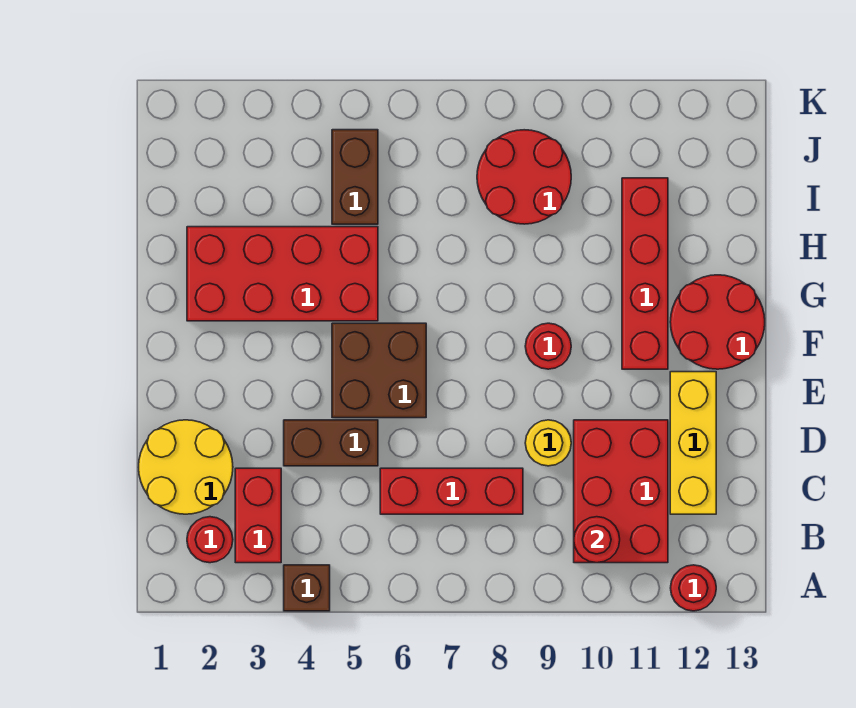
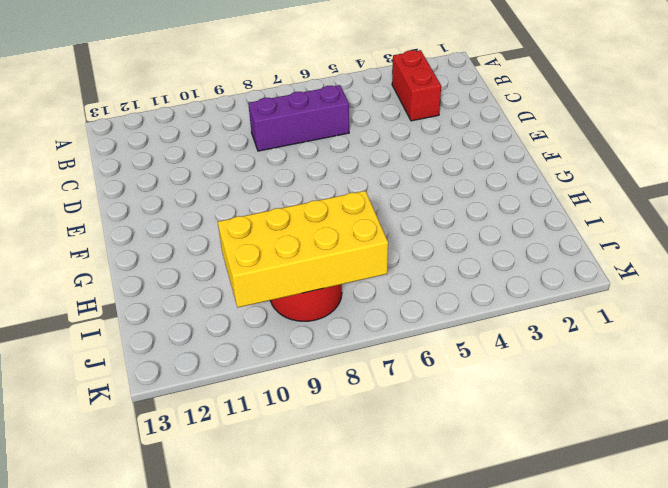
purple brick C6:C8 level 1 -> red brick C6:C8 level 1
yellow brick I7:J10 level 2 -> none
none -> brown brick A4 level 1
none -> red round brick A12 level 1
none -> red round brick B2 level 1

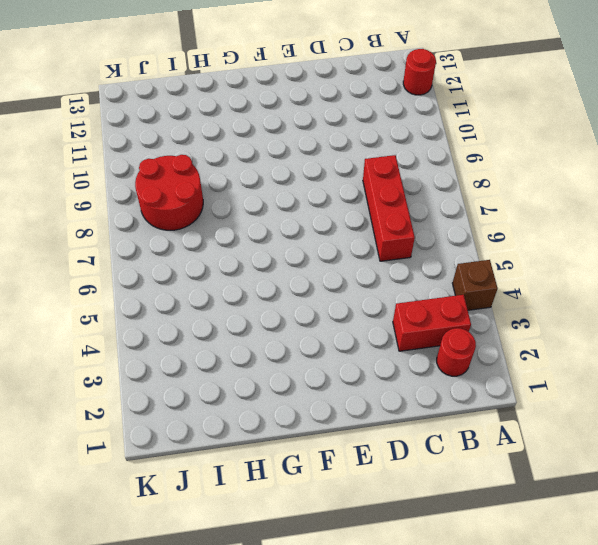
none -> red brick B10:D11 level 1
none -> yellow round brick C1:D2 level 1
none -> yellow brick C12:E12 level 1

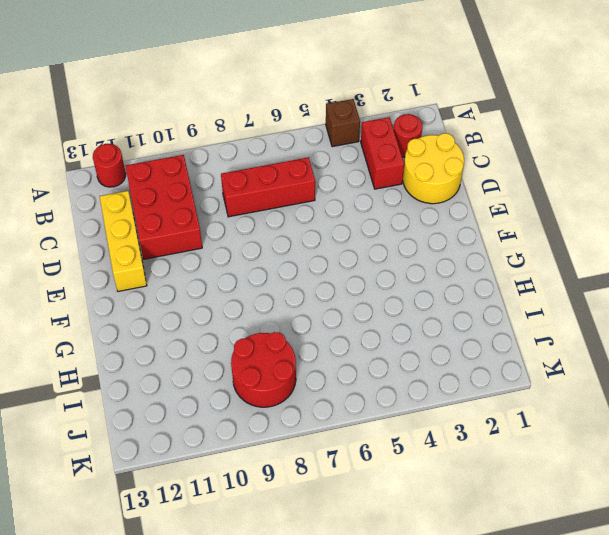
none -> brown brick D4:D5 level 1
none -> yellow round brick D9 level 1
none -> brown brick E5:F6 level 1

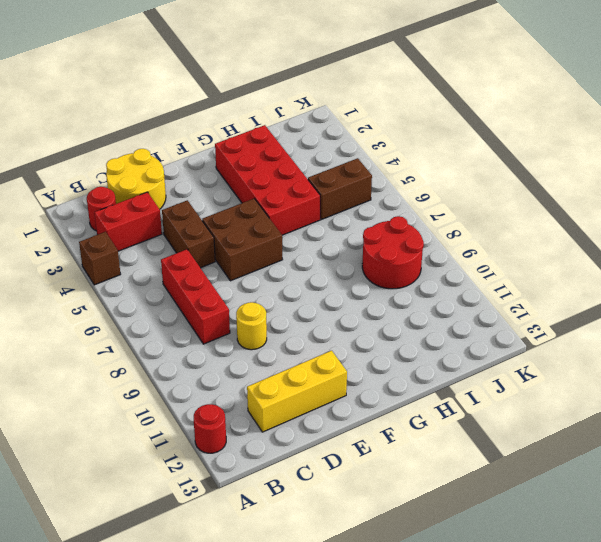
none -> red brick B10:D11 level 1
none -> red round brick F9 level 1
none -> red brick F11:I11 level 1

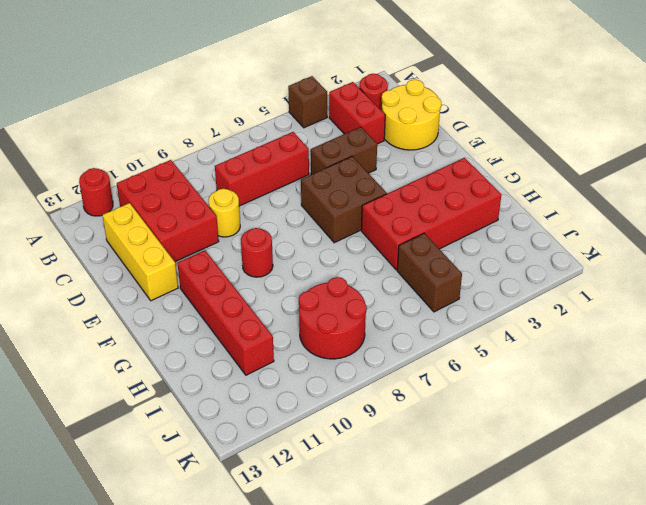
none -> red round brick F12:G13 level 1
none -> red round brick B10 level 2

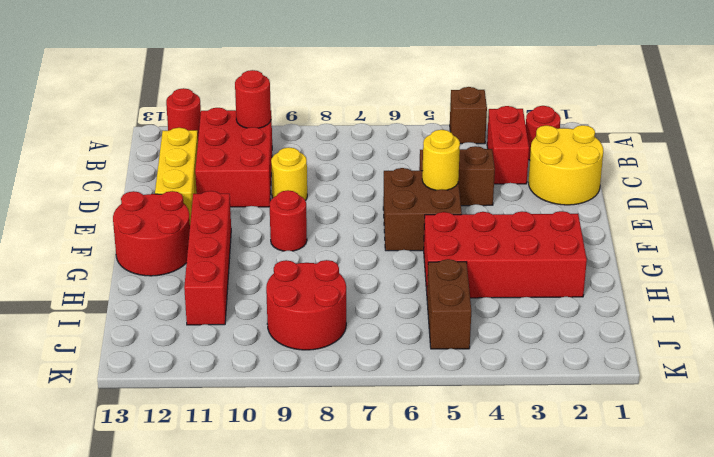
yellow round brick E5 level 2 -> none
none -> red brick C6:C8 level 1

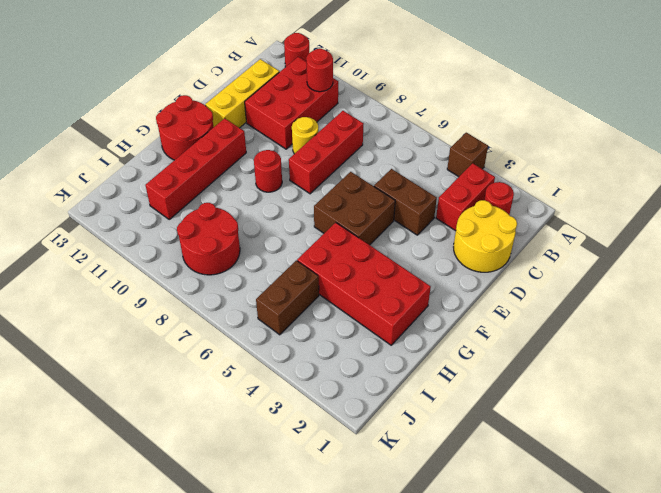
red brick C8:E8 level 1 -> red brick C6:C8 level 1

